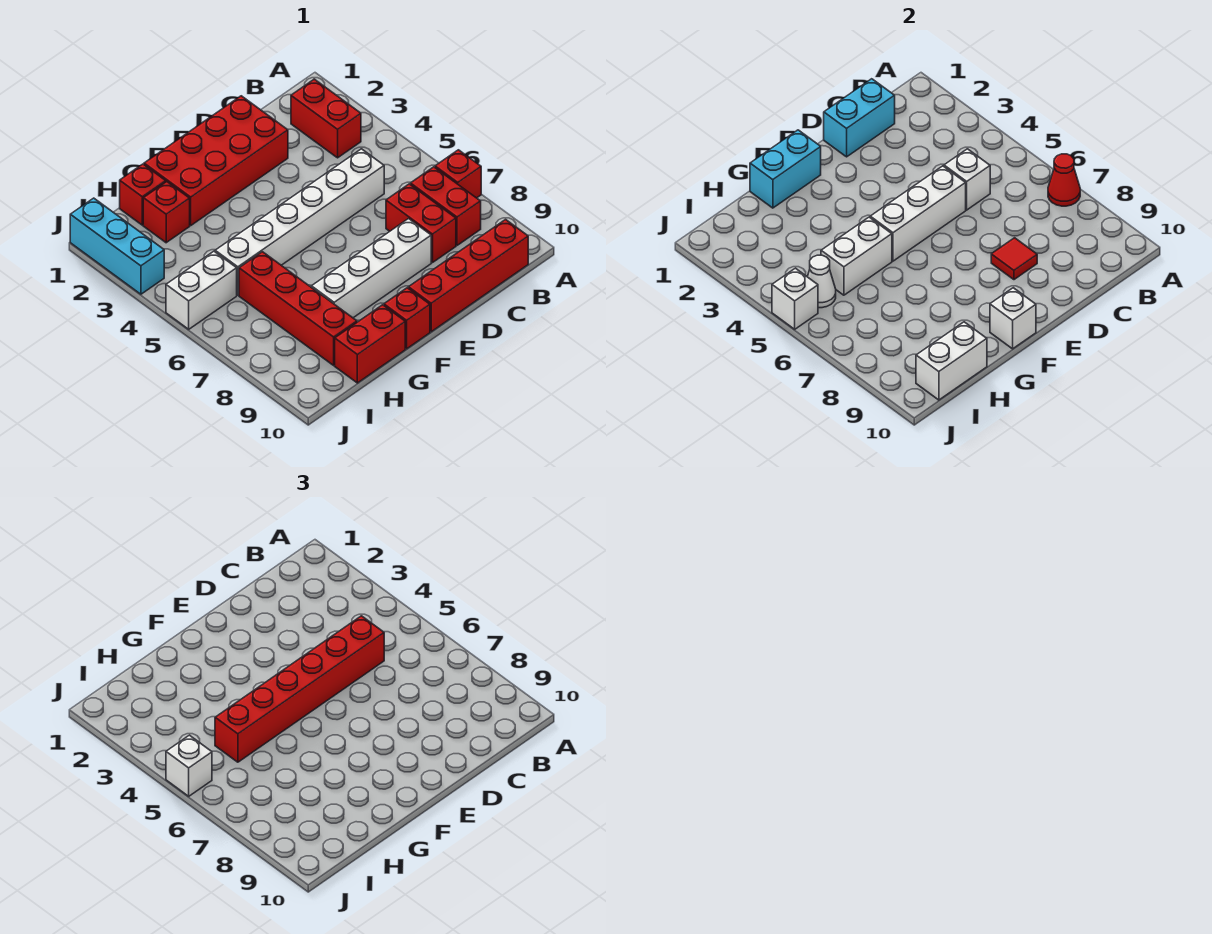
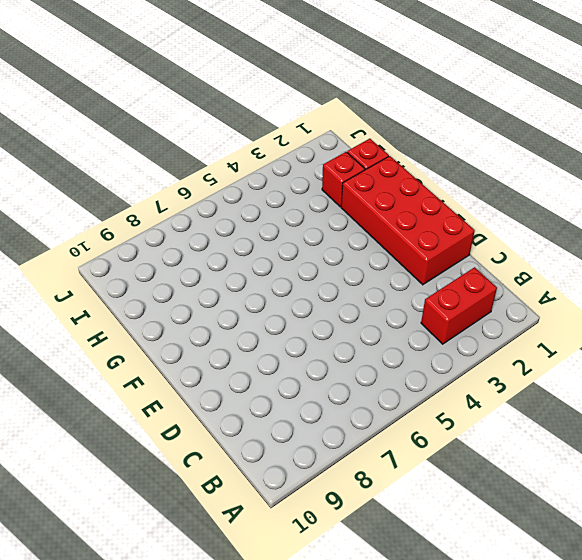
none -> red brick A7 level 1
none -> red brick B7:B8 level 1
none -> red brick B10:E10 level 1

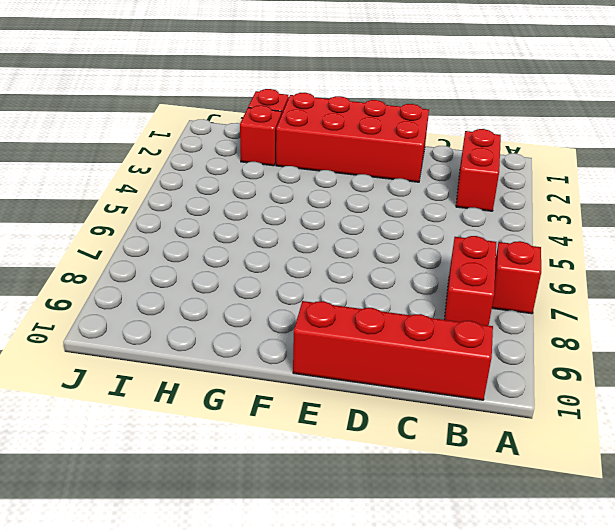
none -> white brick C5:H5 level 1
none -> red brick C7:C8 level 1
none -> white brick D8:G8 level 1

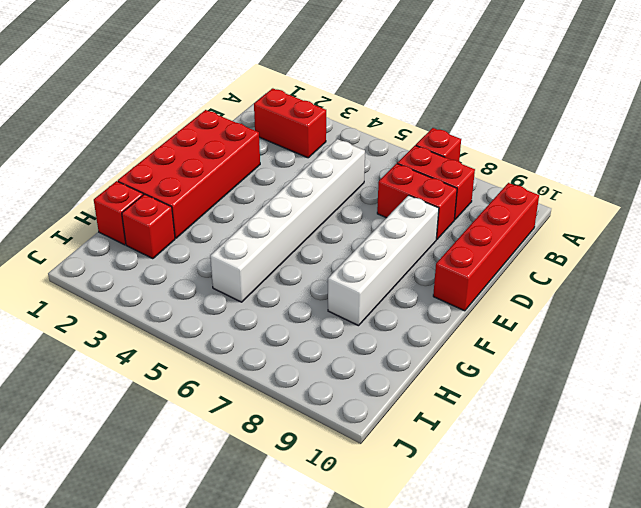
none -> red brick F10 level 1
none -> red brick G10:H10 level 1
none -> red brick H6:H9 level 1

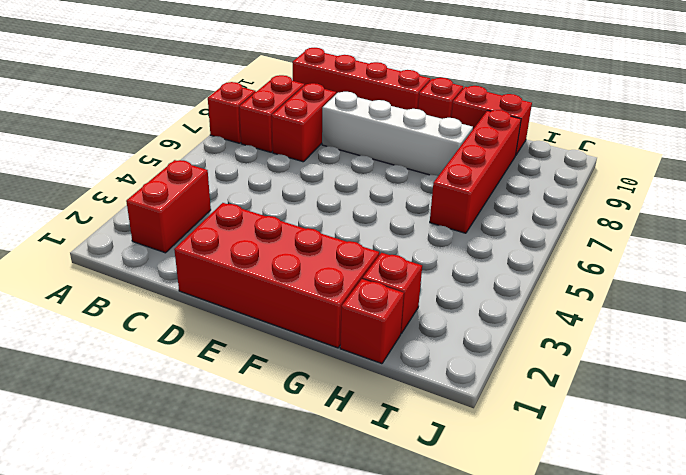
none -> white brick C5:H5 level 1
none -> white brick I5:J5 level 1
none -> cyan brick J1:J3 level 1

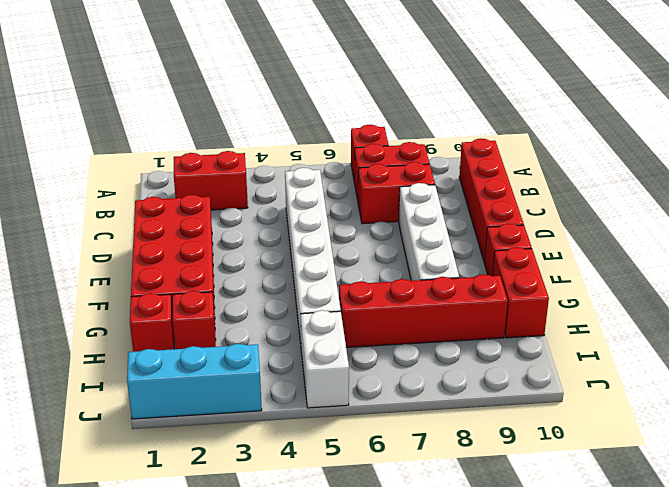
none -> red cone A7 level 2
none -> cyan brick C1:D1 level 2
none -> white brick C5 level 2

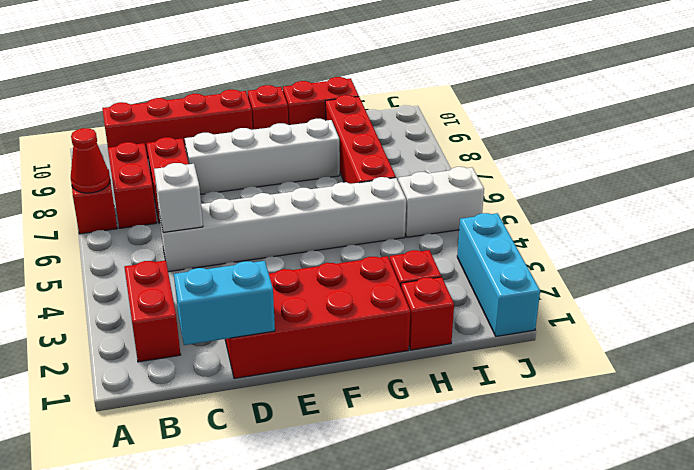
none -> white brick D5:F5 level 2
none -> red tile D8 level 2
none -> cyan brick F1:G1 level 2

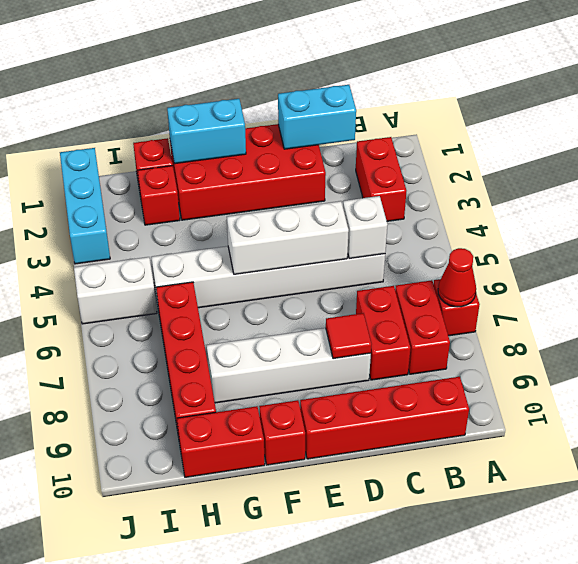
none -> white brick F10 level 2
none -> white brick G5:H5 level 2
none -> white brick H10:I10 level 2

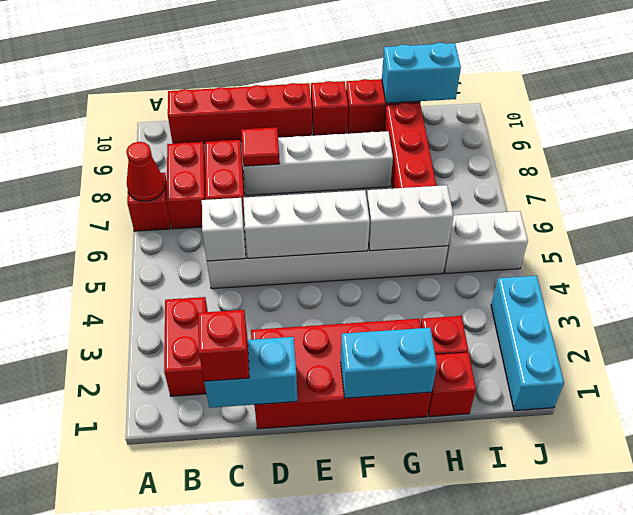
red brick C1 level 3 -> none
cyan brick H10:I10 level 2 -> white brick H10:I10 level 2
none -> white brick F10 level 2
none -> white cone I5 level 2
none -> white brick J5 level 2

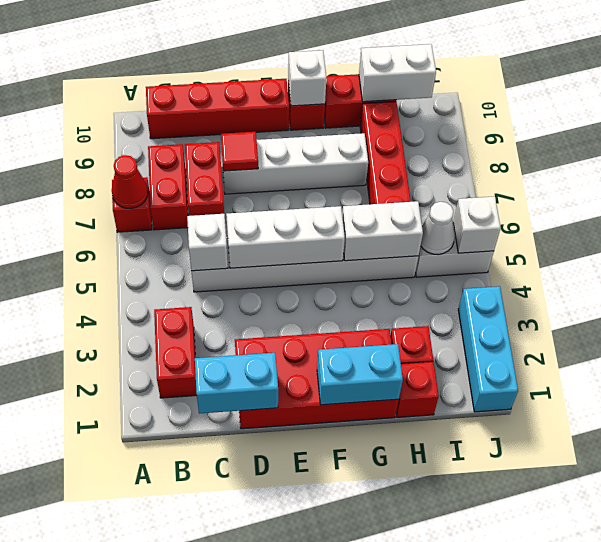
none -> red brick C5:H5 level 3
none -> white brick J5 level 3

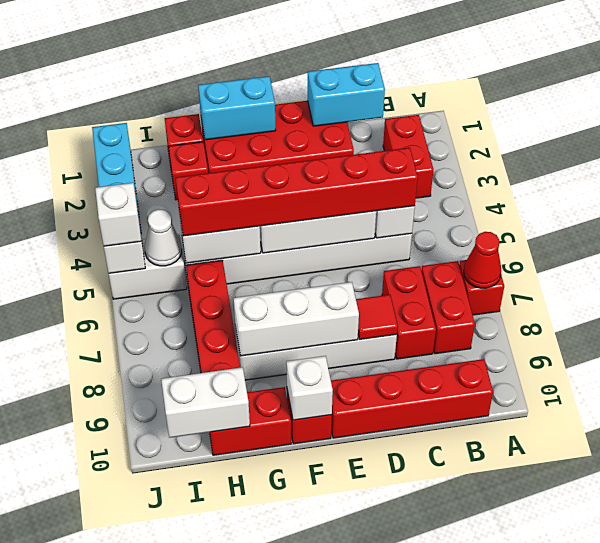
white brick E8:G8 level 2 -> none

